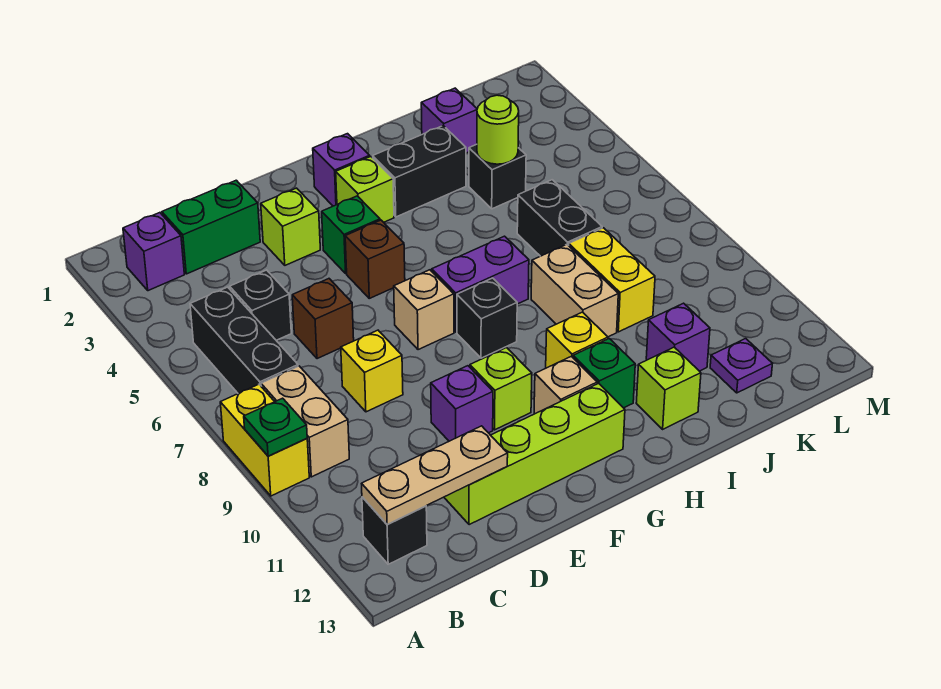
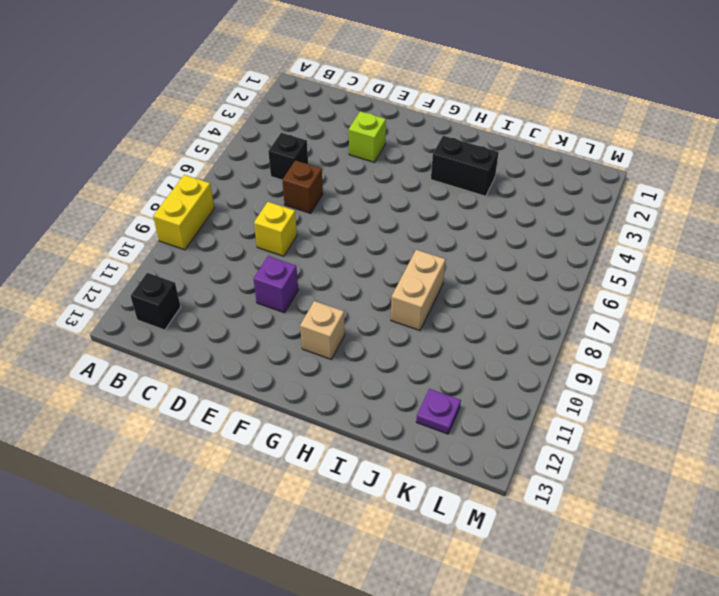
none -> purple brick B2 level 1
none -> black brick B5:B7 level 1
none -> tan brick B8:B9 level 1
none -> green brick C2:D2 level 1

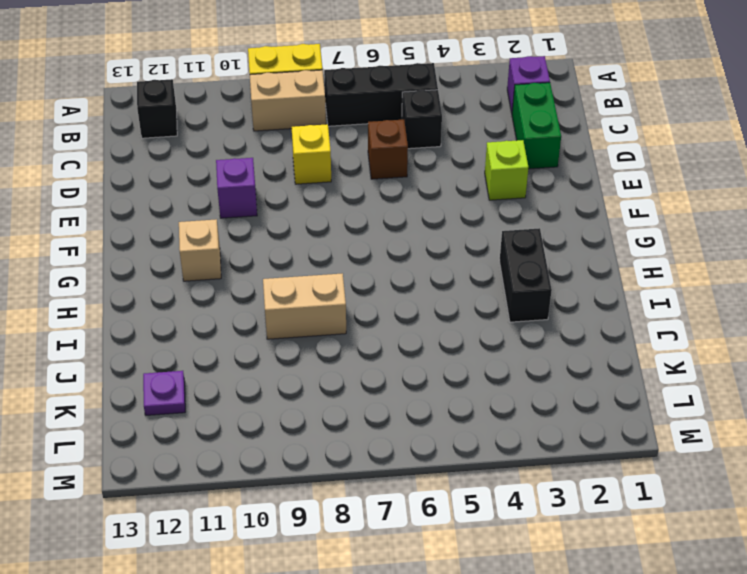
none -> lime brick D12:G12 level 1
none -> green brick F4 level 1
none -> brown brick F5 level 1
none -> tan brick F7 level 1

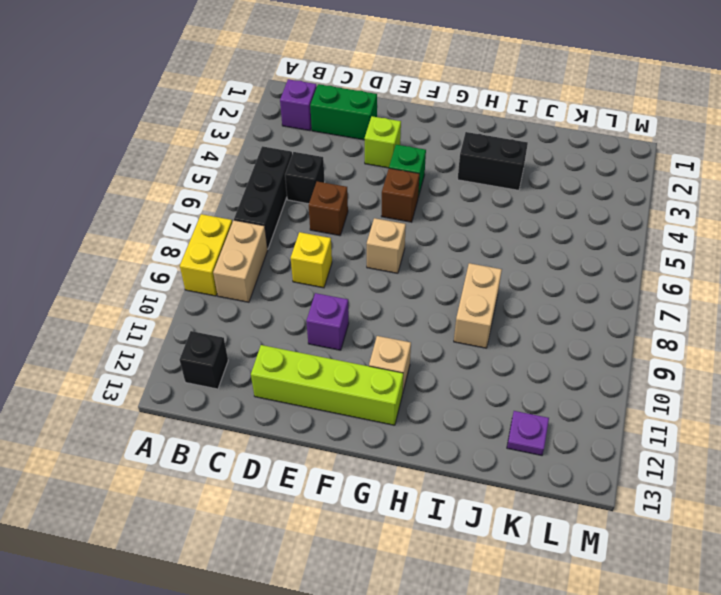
none -> lime brick F10 level 1
none -> purple brick G2 level 1
none -> lime brick G3 level 1
none -> purple brick G7:H7 level 1

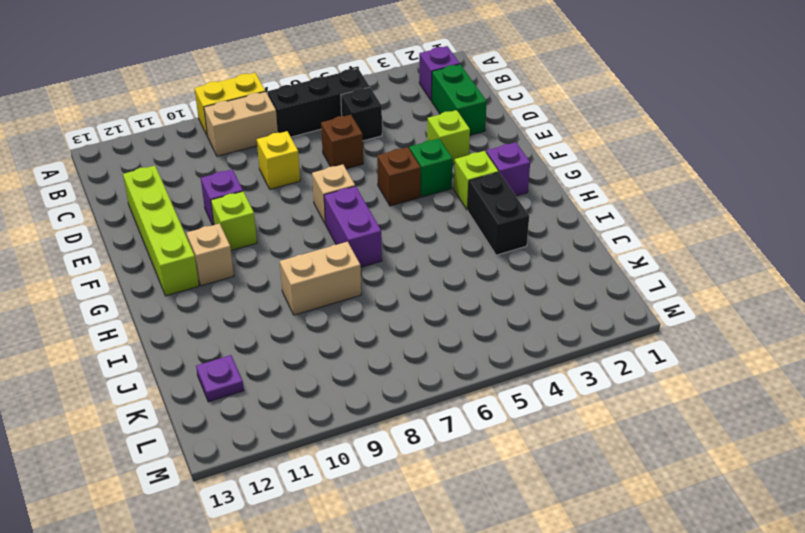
none -> black brick B12 level 1
none -> black brick G8 level 1
none -> yellow brick H10 level 1
none -> green brick H11 level 1

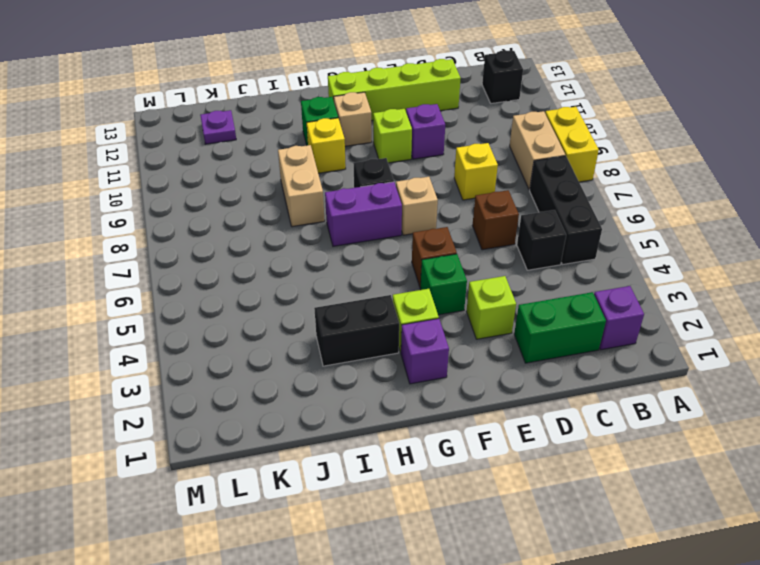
none -> lime brick I12 level 1
none -> purple brick J2 level 1
none -> black brick J4 level 1
none -> black brick J6:J7 level 1

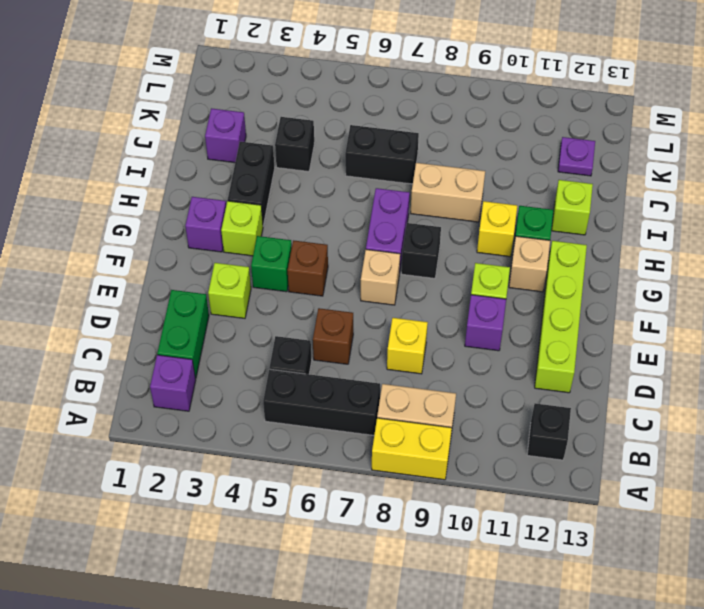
none -> yellow brick J8:J9 level 1
none -> purple brick J11 level 1
none -> green plate A9 level 2
none -> tan plate B12:D12 level 2

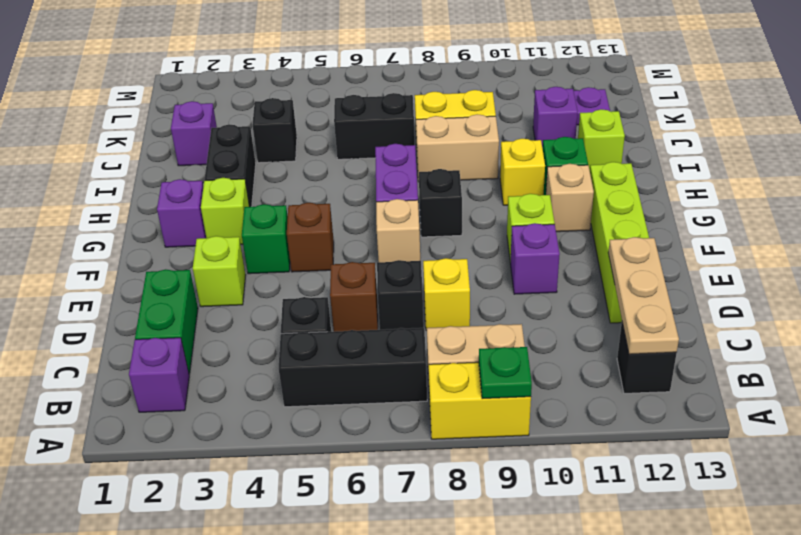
black brick D7 level 1 -> none
none -> lime round brick J4 level 2

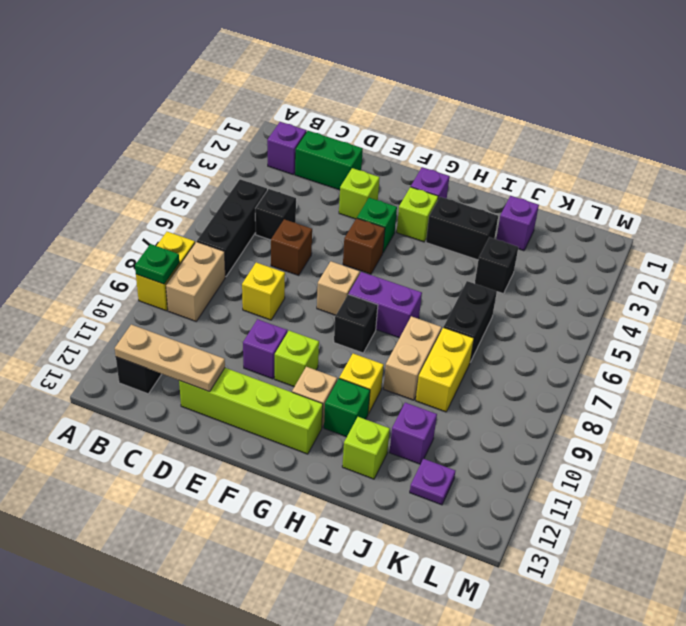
none -> lime round brick J4 level 2

